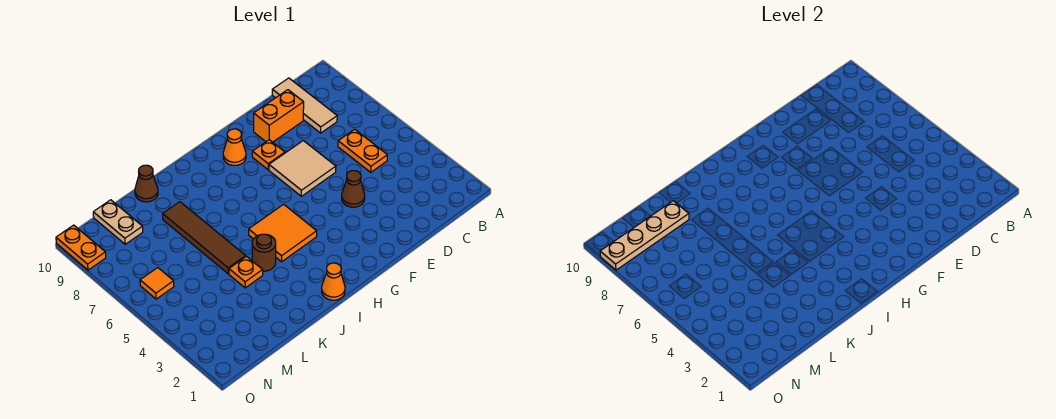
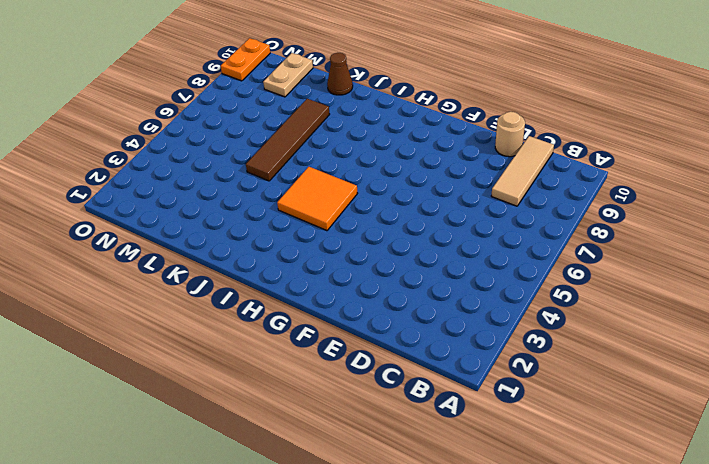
tan round brick D10 level 1 -> none
none -> orange plate C5:C6 level 1
none -> orange brick D9:E9 level 1
none -> brown cone E4 level 1

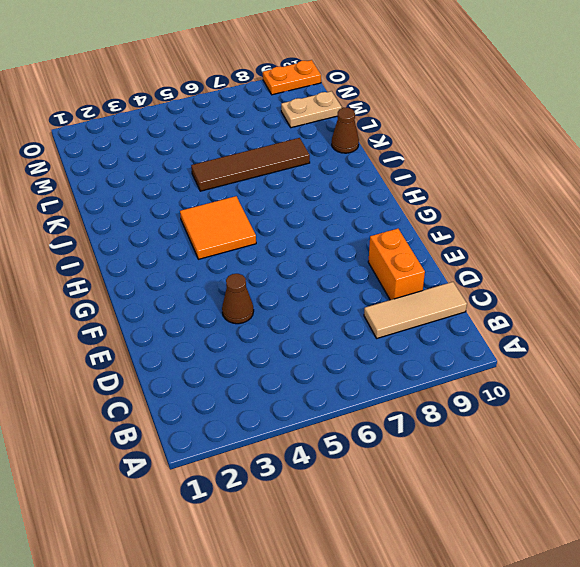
none -> orange plate C5:C6 level 1
none -> tan tile E6:F7 level 1
none -> orange plate F8 level 1

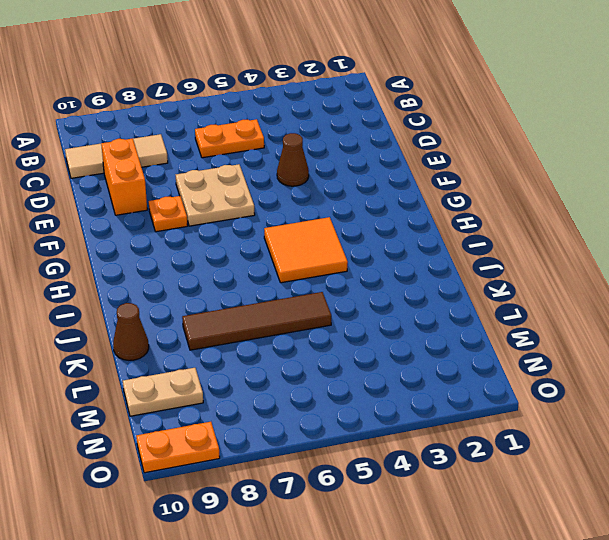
tan plate E6:F7 level 1 -> tan tile E6:F7 level 1
none -> orange cone G9 level 1
none -> orange cone I1 level 1
none -> brown round brick J4 level 1

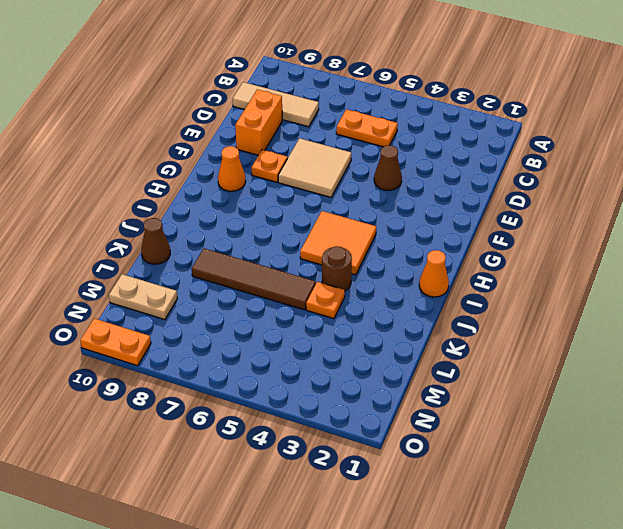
none -> orange tile N6 level 1
none -> tan plate L9:O9 level 2

